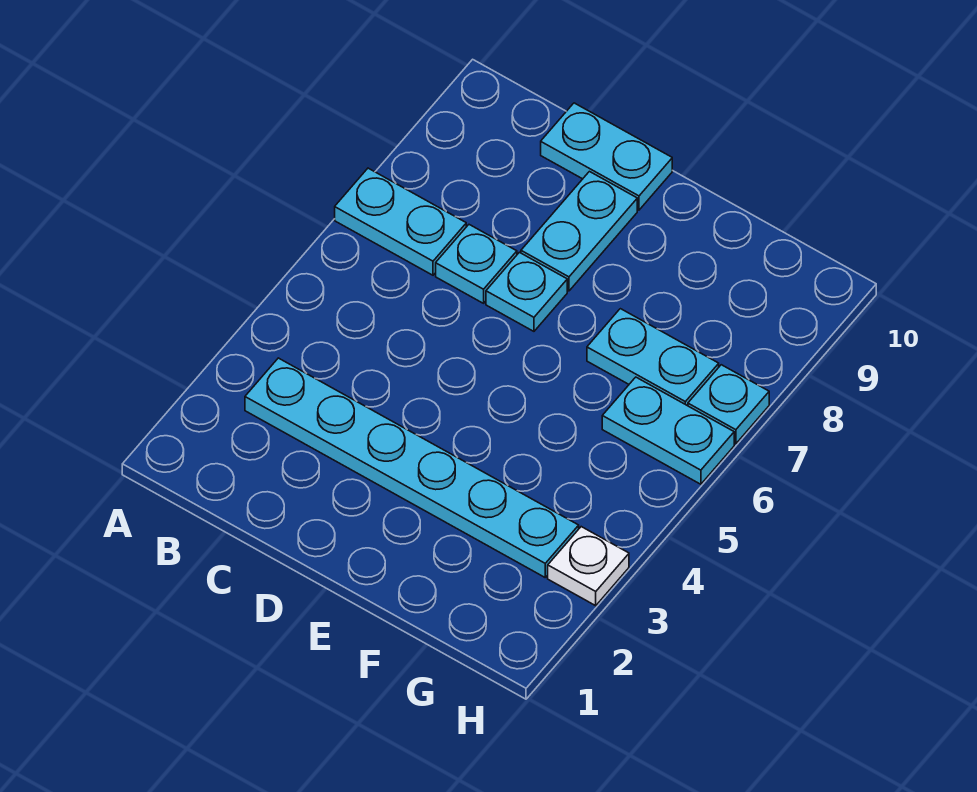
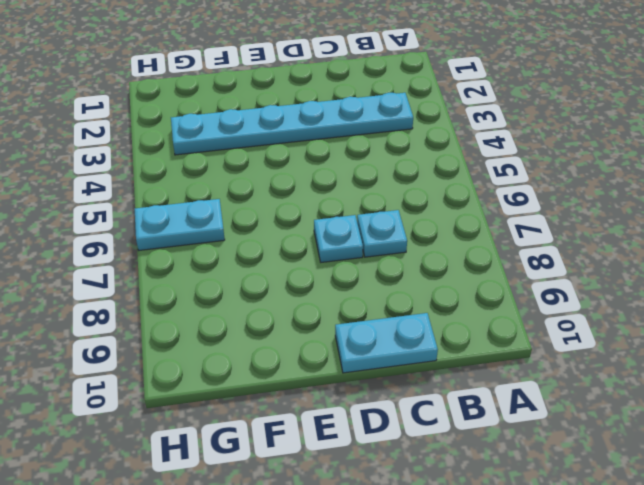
none -> cyan plate A7:B7 level 1
none -> cyan plate D8:D9 level 1

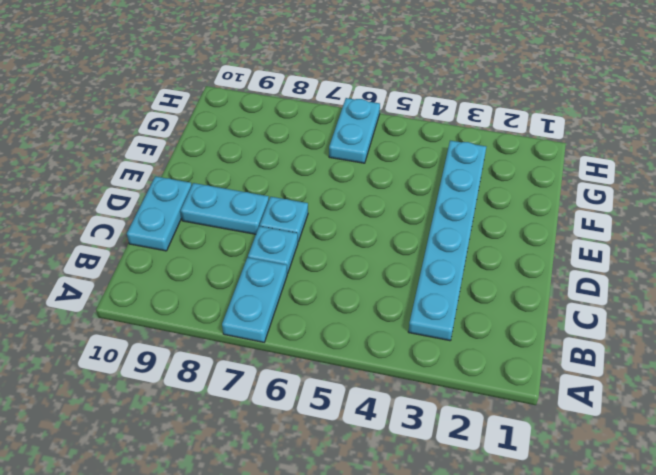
none -> cyan plate F7:G7 level 1
none -> white plate H3 level 1

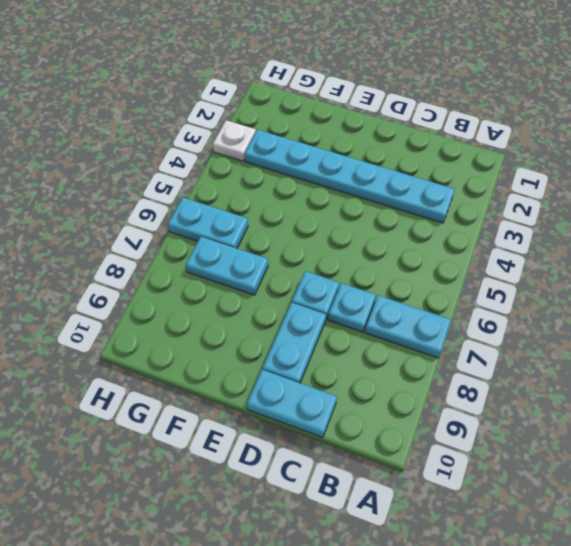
none -> cyan plate H7 level 1

